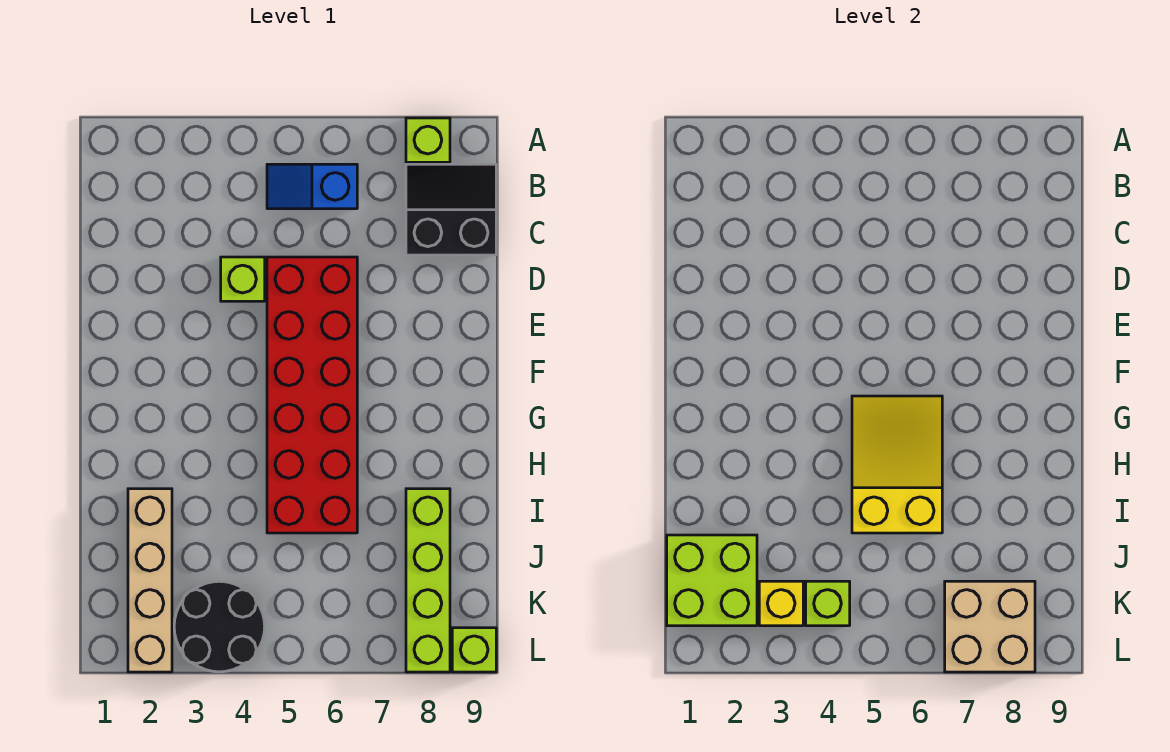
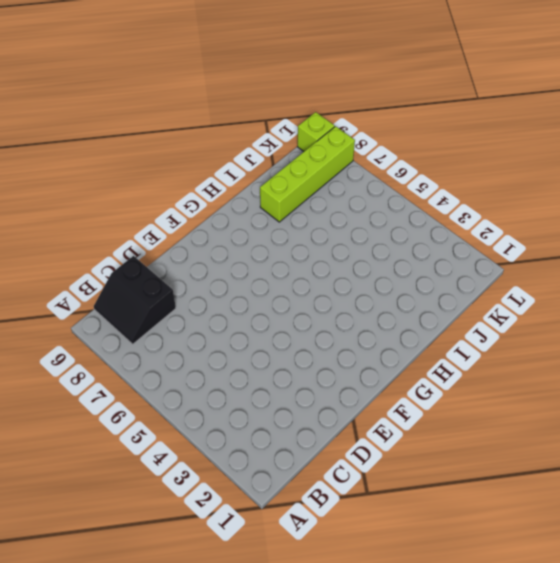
none -> lime brick A8 level 1
none -> blue slope B5:B6 level 1 top 6
none -> lime brick D4 level 1

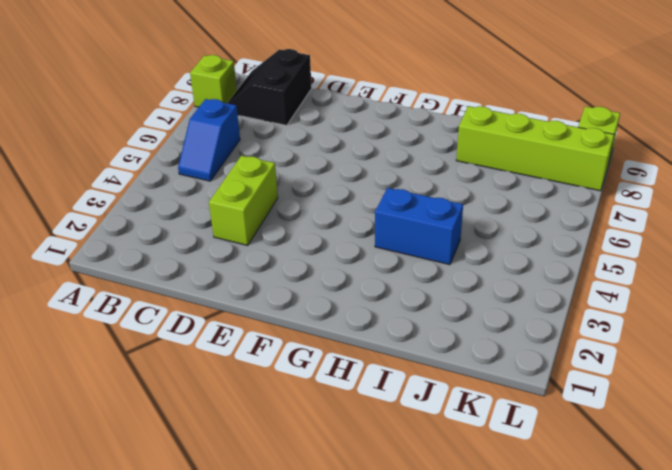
lime brick D3:D4 level 1 -> lime brick D4 level 1
blue brick H4:I4 level 1 -> none
none -> red brick D5:I6 level 1
none -> tan brick I2:L2 level 1
none -> black round brick K3:L4 level 1

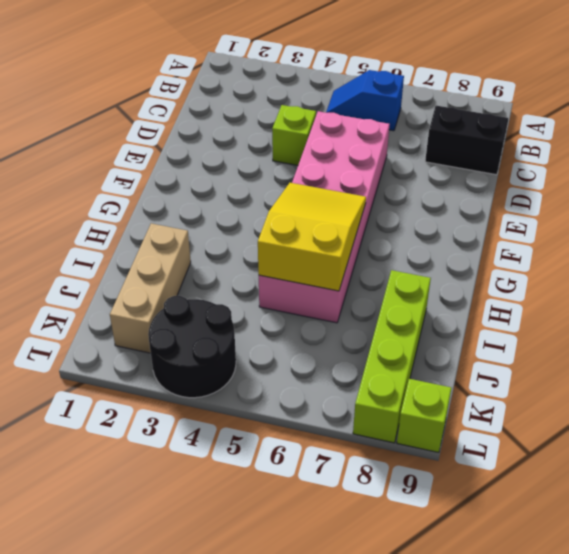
pink brick D5:I6 level 1 -> red brick D5:I6 level 1
tan brick I2:K2 level 1 -> tan brick I2:L2 level 1
none -> lime brick A8 level 1
none -> lime brick J1:K2 level 2
none -> yellow brick K3 level 2

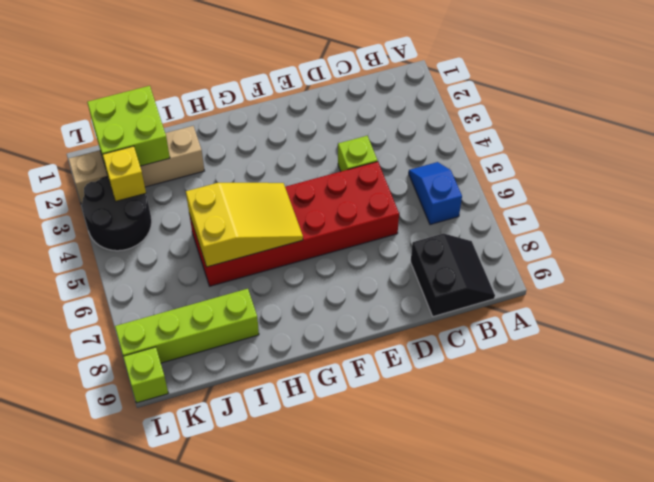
none -> lime brick A8 level 1
none -> lime brick K4 level 2
none -> tan brick K7:L8 level 2

